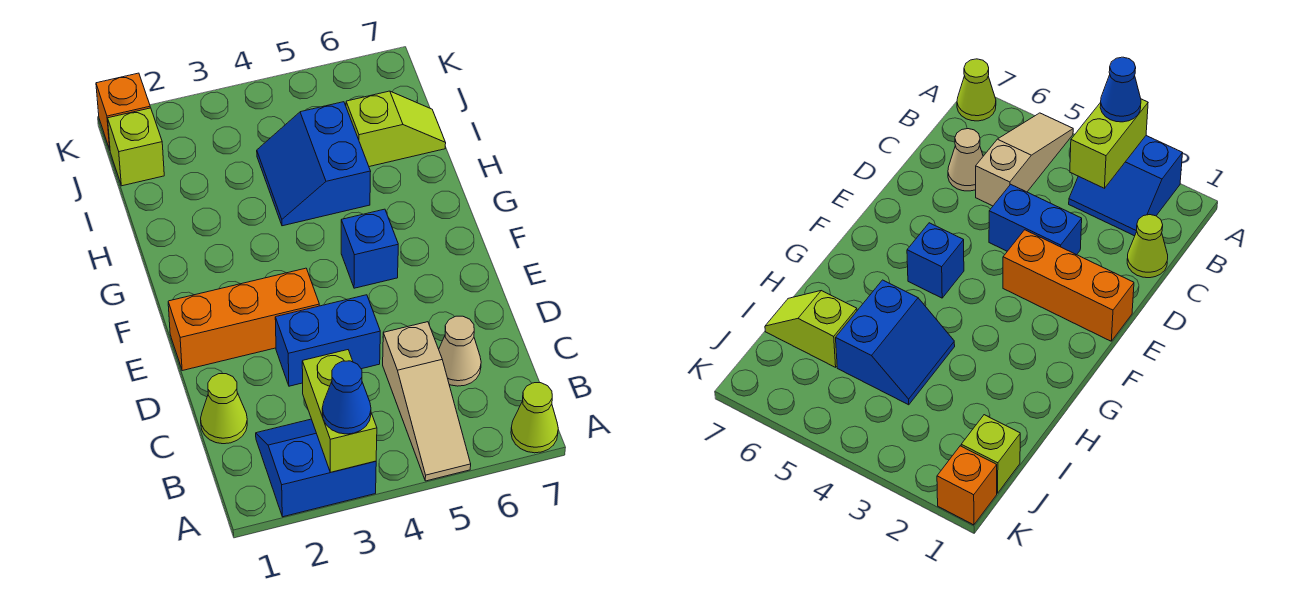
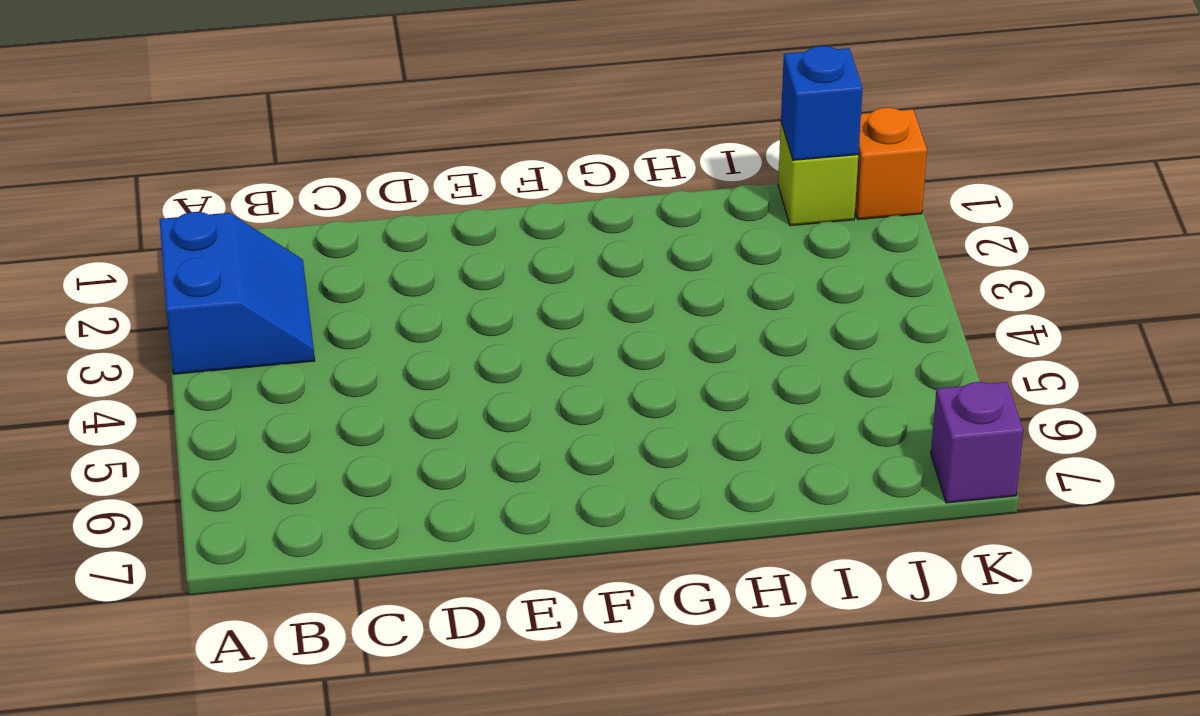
blue brick J1 level 2 -> blue brick F5 level 1
purple brick K7 level 1 -> none
none -> tan slope A5:C5 level 1 top C
none -> lime cone A7 level 1
none -> lime cone C1 level 1

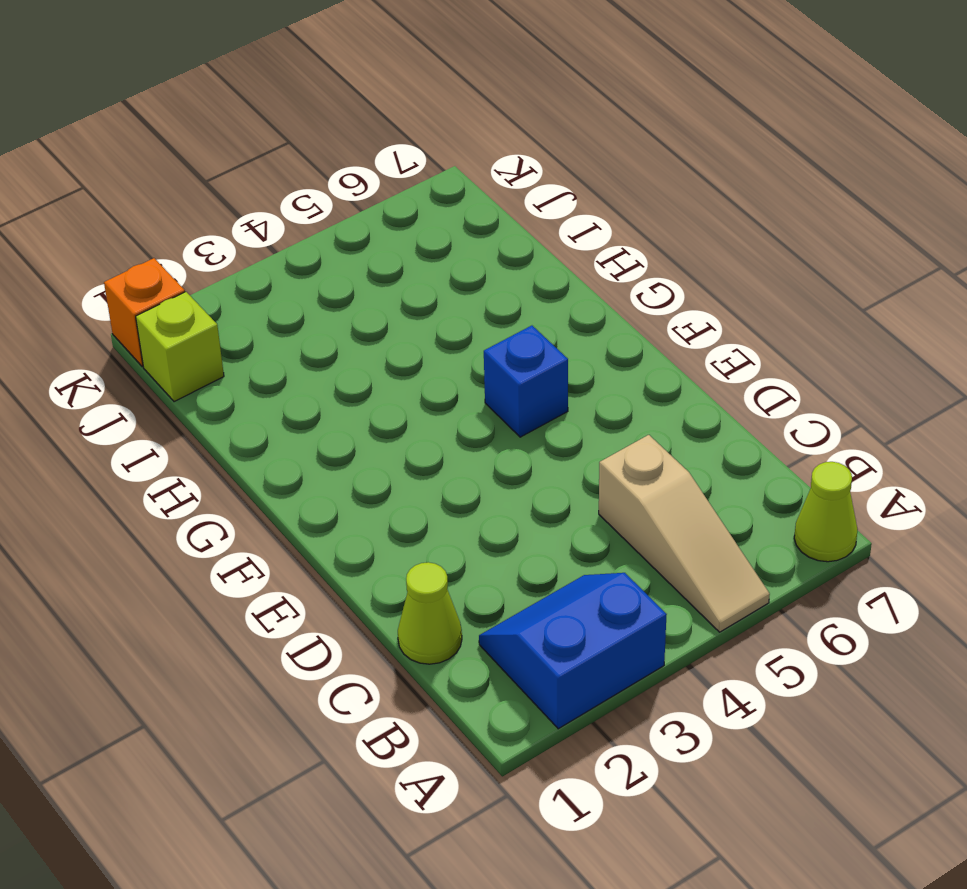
none -> tan cone C6 level 1
none -> blue brick D3:D4 level 1
none -> orange brick E1:E3 level 1

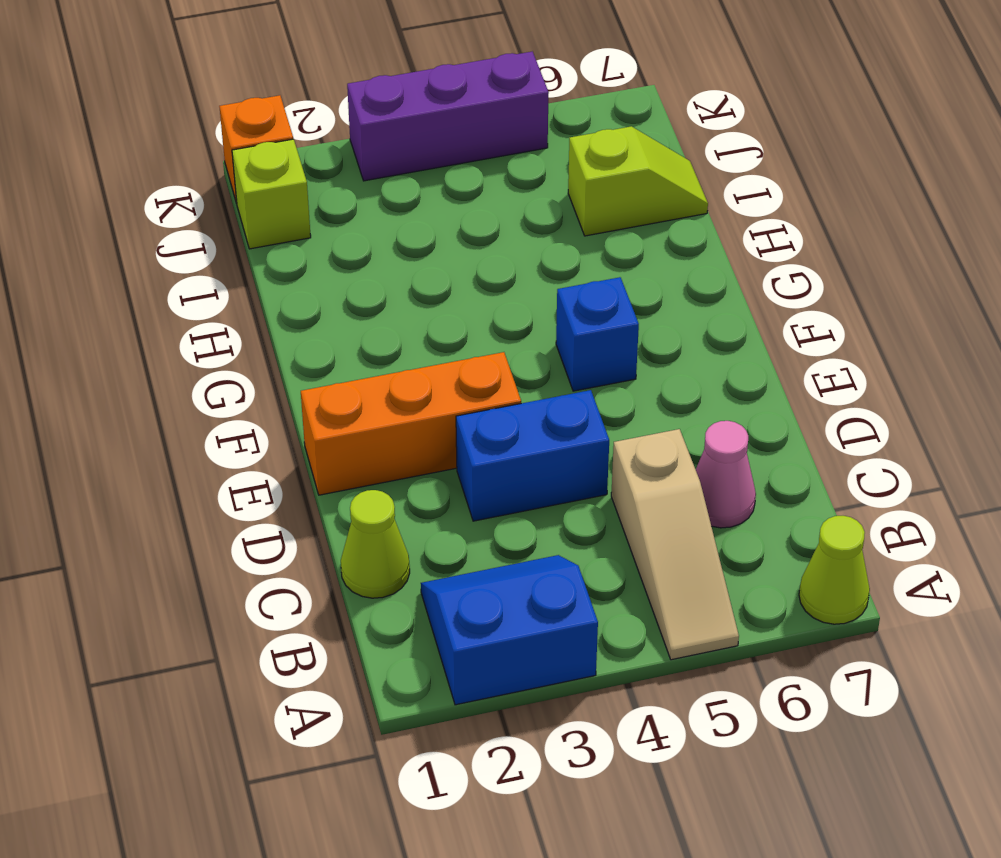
pink cone C6 level 1 -> tan cone C6 level 1
purple brick K3:K5 level 1 -> none
none -> blue slope H4:I5 level 1 top 5
none -> lime brick A3:B3 level 2
none -> blue cone A3 level 3

